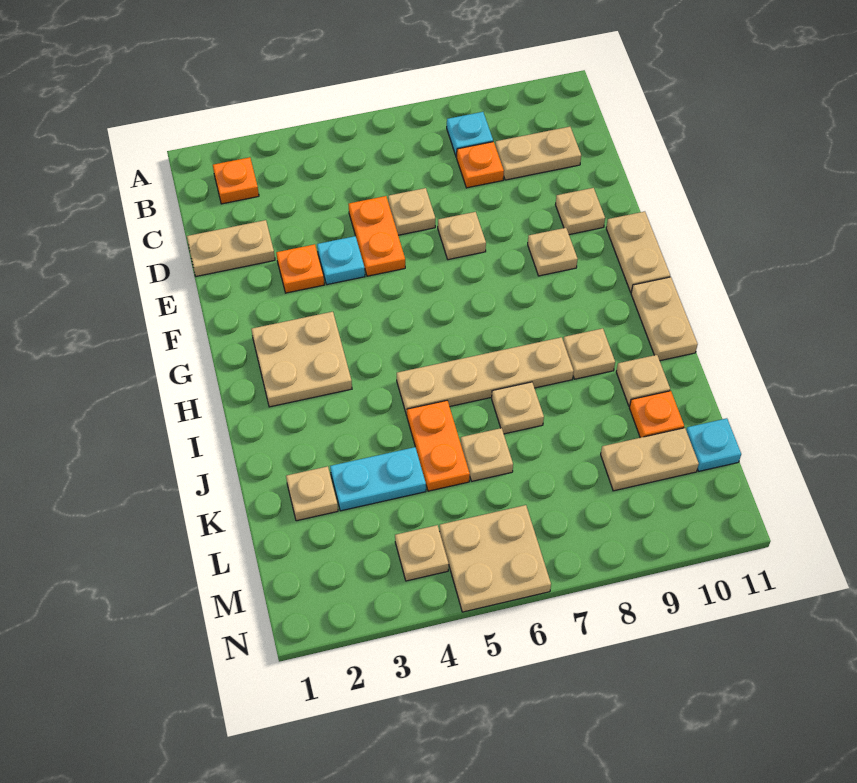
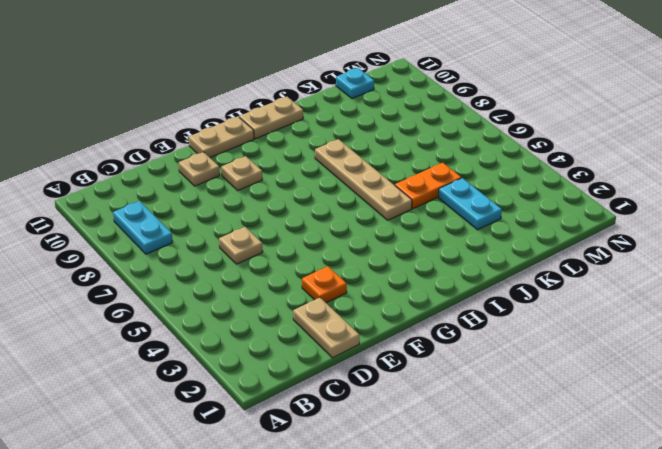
cyan plate B8:B9 level 1 -> cyan plate B8 level 1
none -> orange plate B2 level 1
none -> orange plate C8 level 1
none -> tan plate C9:C10 level 1

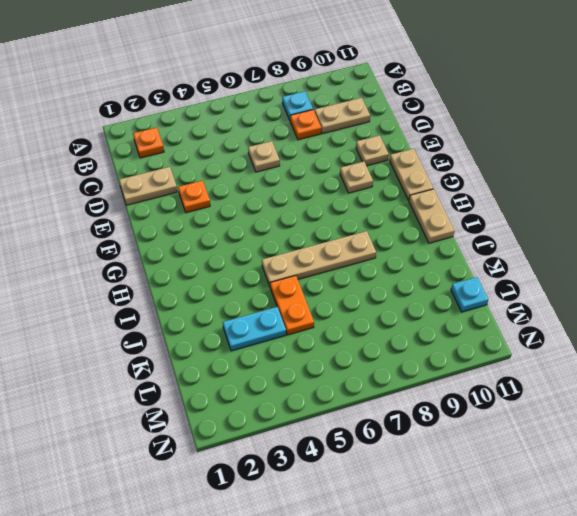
none -> orange plate D5:E5 level 1
none -> cyan plate E4 level 1
none -> tan plate E7 level 1

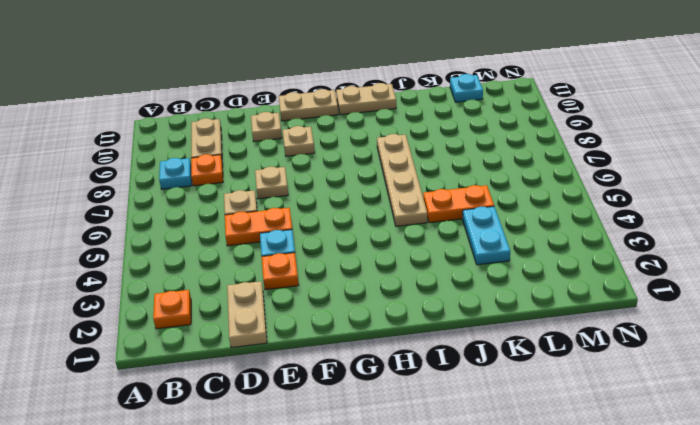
none -> tan plate G2:H3 level 1
none -> tan plate I9 level 1
none -> tan plate J7 level 1

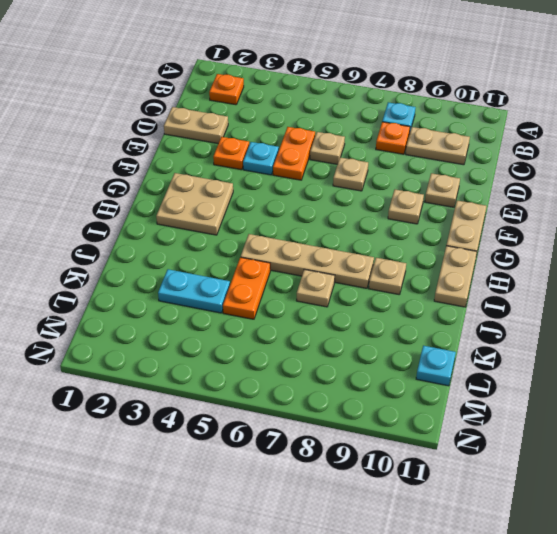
none -> tan plate J10 level 1
none -> tan plate K2 level 1
none -> tan plate K6 level 1

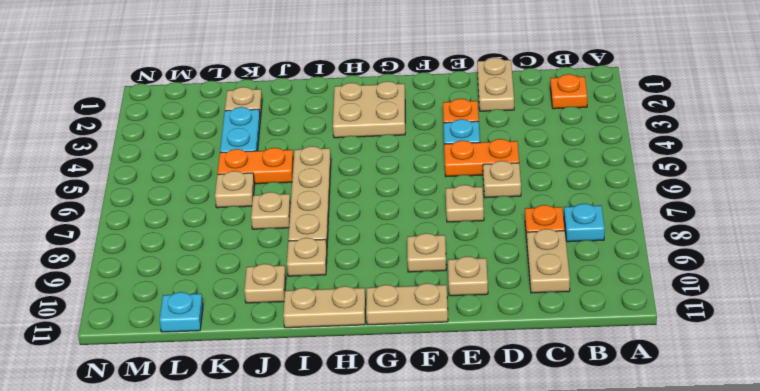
none -> orange plate K10 level 1
none -> tan plate L9:L10 level 1
none -> tan plate M4 level 1

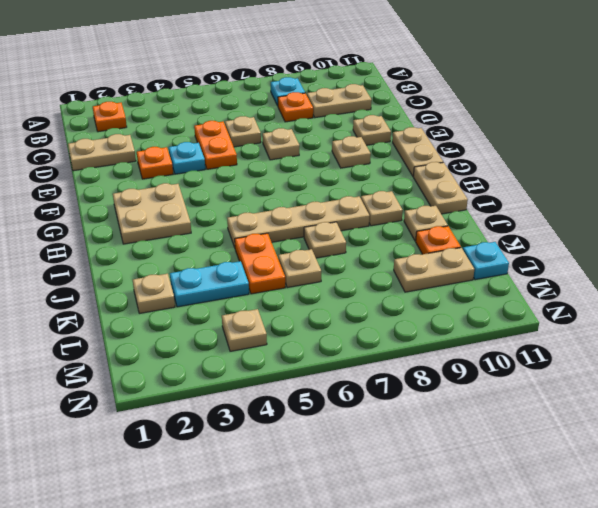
none -> tan plate M5:N6 level 1

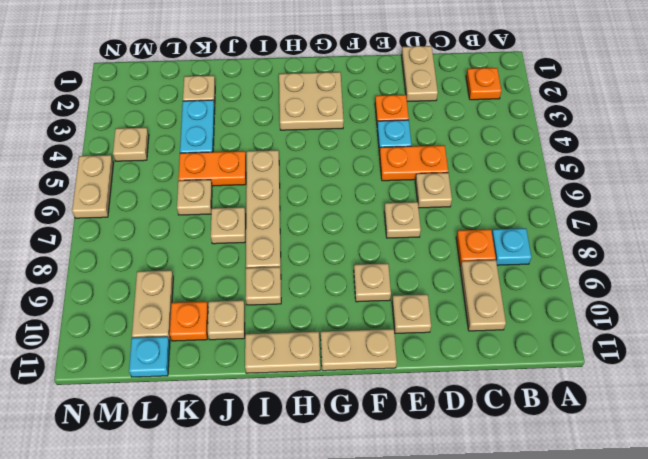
tan plate N5:N6 level 1 -> tan plate M5:N6 level 1

